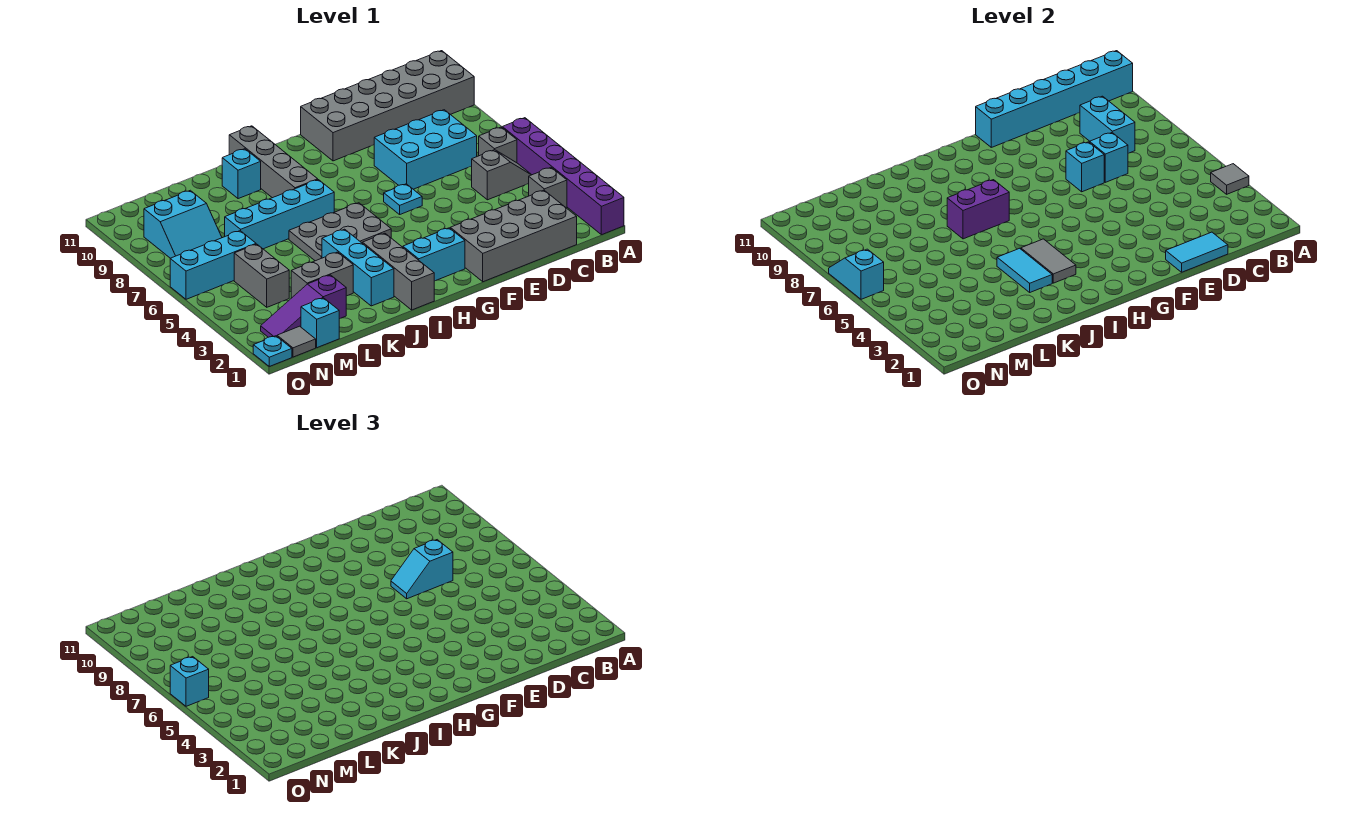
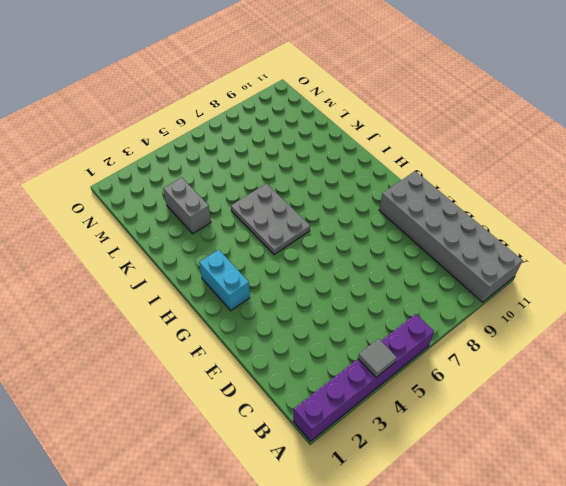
none -> grey brick B3 level 1
none -> grey slope B5:C5 level 1 top C
none -> grey brick B6 level 1
none -> grey brick C1:F2 level 1

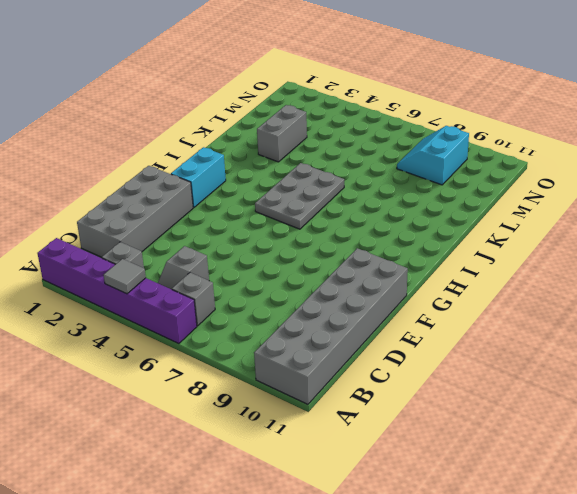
none -> cyan brick C7:E8 level 1
none -> cyan plate F6 level 1
none -> grey brick I1:I3 level 1
none -> cyan brick I7:L7 level 1

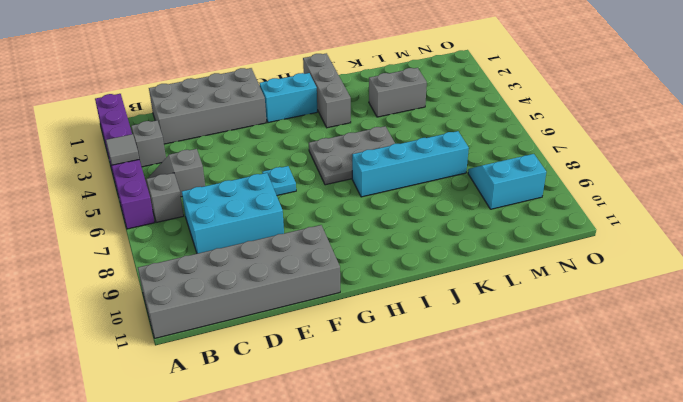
none -> grey brick I8:I11 level 1
none -> cyan brick J2:J4 level 1
none -> cyan brick J10 level 1
none -> purple slope L2:N2 level 1 top L

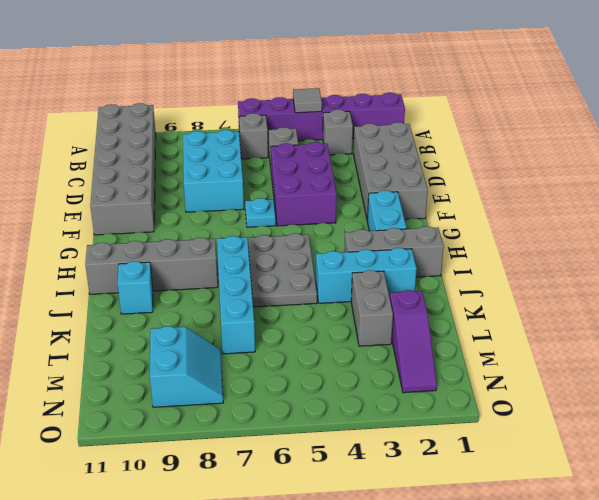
purple brick D4:F5 level 1 -> none
none -> cyan brick M1 level 1
none -> grey brick M4:M5 level 1
none -> cyan brick M6:O6 level 1
none -> grey tile N1 level 1

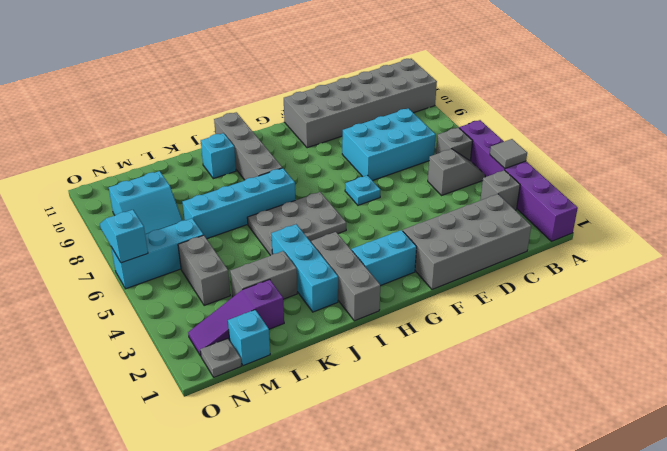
grey plate N1 level 1 -> grey tile N1 level 1
none -> cyan plate O1 level 1
none -> cyan brick A11:F11 level 2
none -> cyan brick C8:C9 level 2
none -> cyan tile D1:E1 level 2

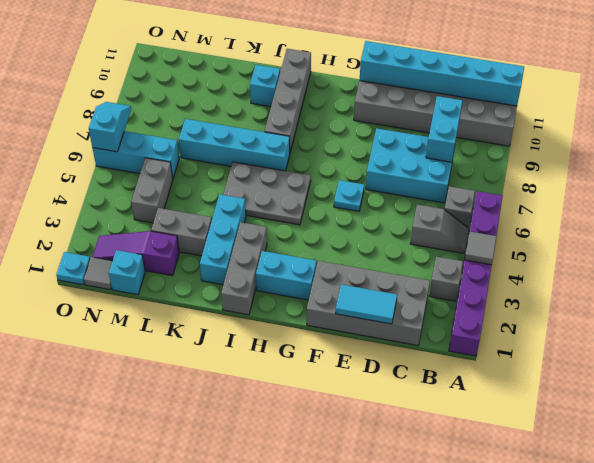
none -> cyan slope M8:N9 level 1 top 9
none -> cyan brick D7 level 2
none -> cyan brick E7 level 2
none -> grey tile I3:I4 level 2

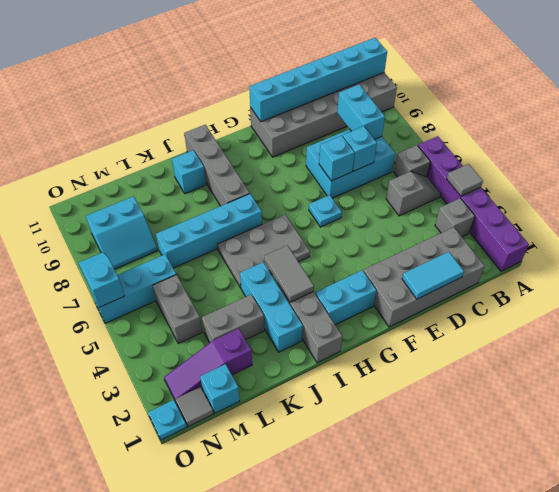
none -> purple brick I7:J7 level 2
none -> cyan tile J3:J4 level 2
none -> cyan slope D7:E7 level 3 top D
none -> cyan brick O6 level 3

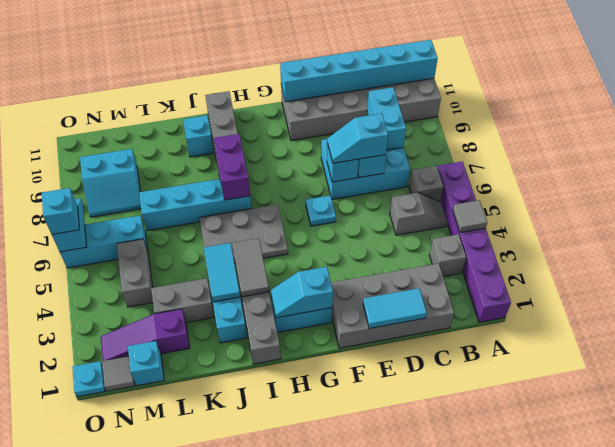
cyan slope G2:H2 level 2 top G -> none
purple brick I7:I8 level 2 -> purple brick I7:J7 level 2

